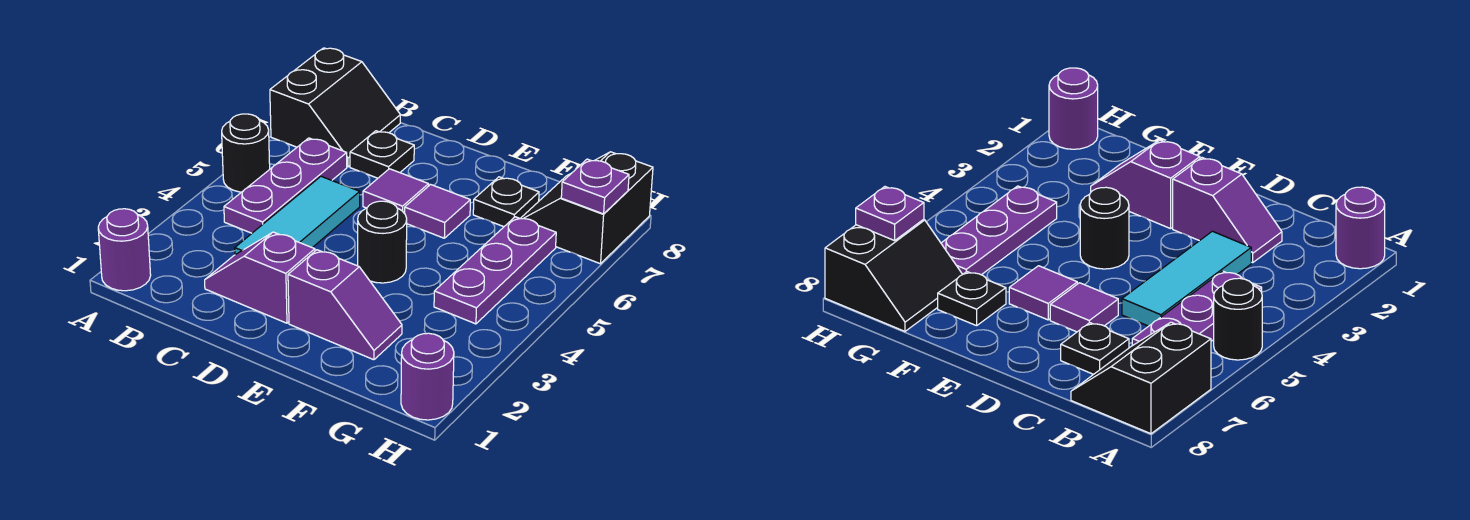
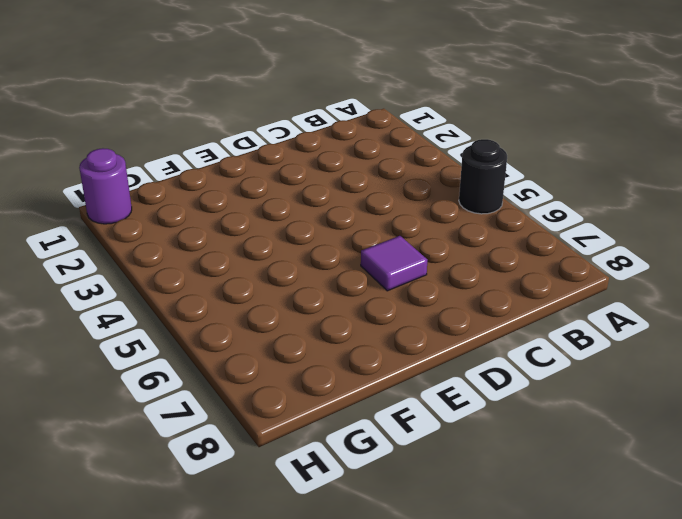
none -> purple round brick A1 level 1
none -> black slope A7:B8 level 1 top A
none -> purple plate B4:B6 level 1

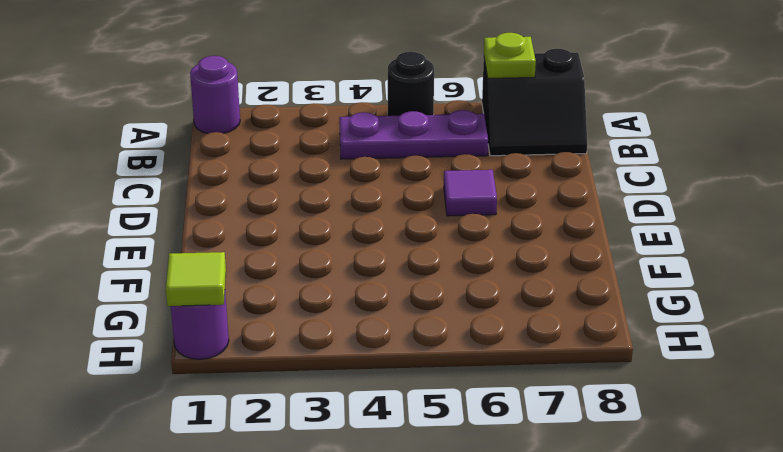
lime plate A7 level 2 -> none
lime tile H1 level 2 -> none
none -> purple slope C2:D2 level 1 top D
none -> cyan tile C3:C5 level 1
none -> black plate C7 level 1

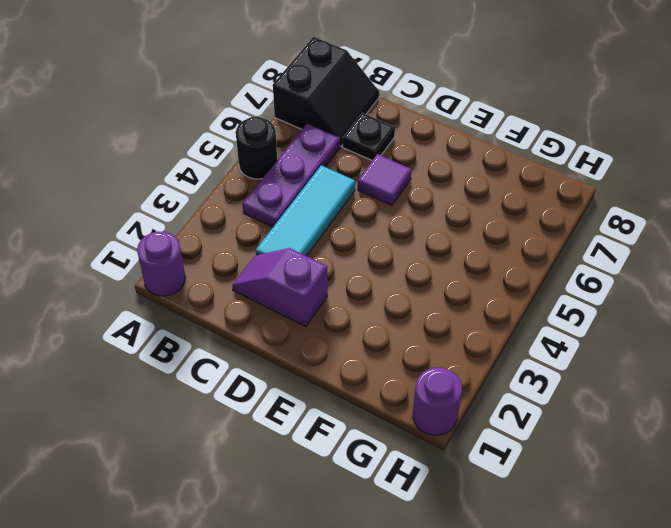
none -> purple slope E2:F2 level 1 top E
none -> black round brick E4 level 1
none -> purple tile E6 level 1

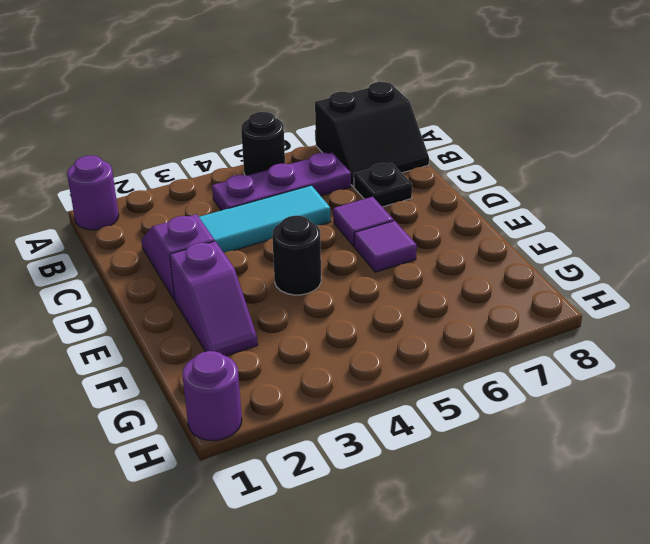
none -> black plate F7 level 1
none -> purple plate G4:G6 level 1
none -> black slope G7:H8 level 1 top H

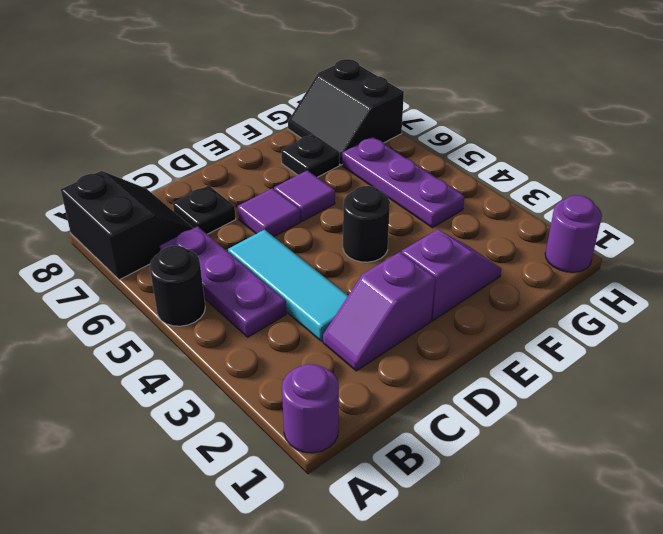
none -> purple plate H7 level 2

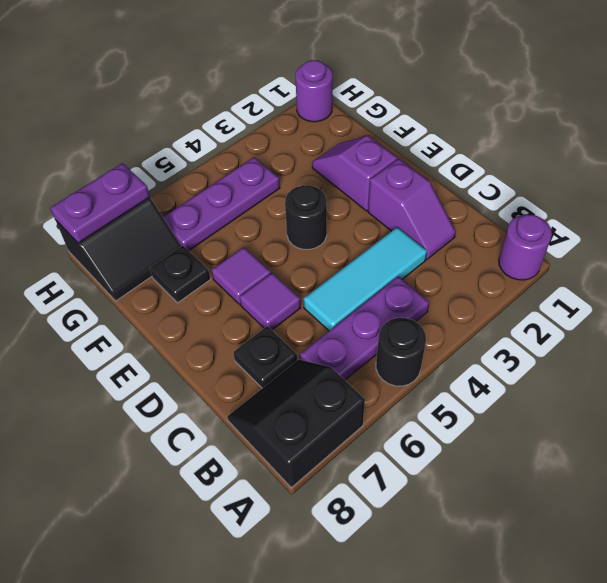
purple plate H7:H8 level 2 -> purple plate H7 level 2

